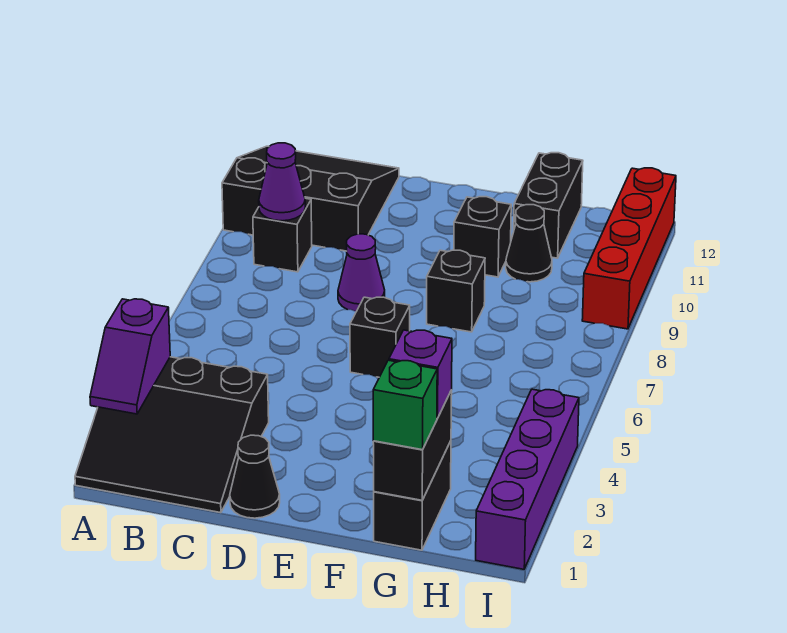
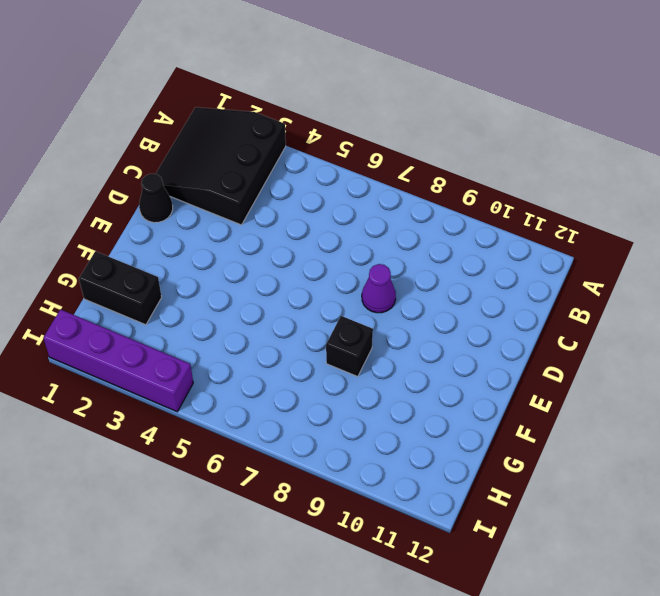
none -> black slope A10:C12 level 1 top 10
none -> black brick B9 level 1
none -> black brick E6 level 1

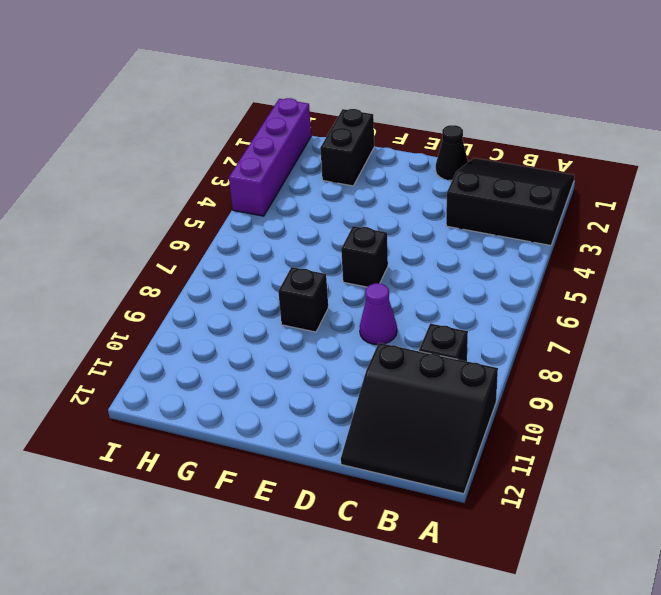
none -> black brick F10 level 1
none -> black cone G10 level 1
none -> black brick G11:G12 level 1

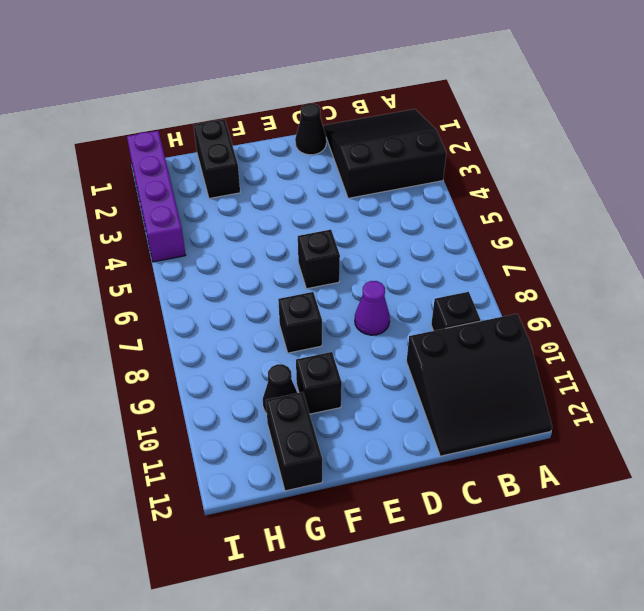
none -> red brick I9:I12 level 1
none -> purple slope A2:A3 level 2 top 3
none -> purple cone B9 level 2

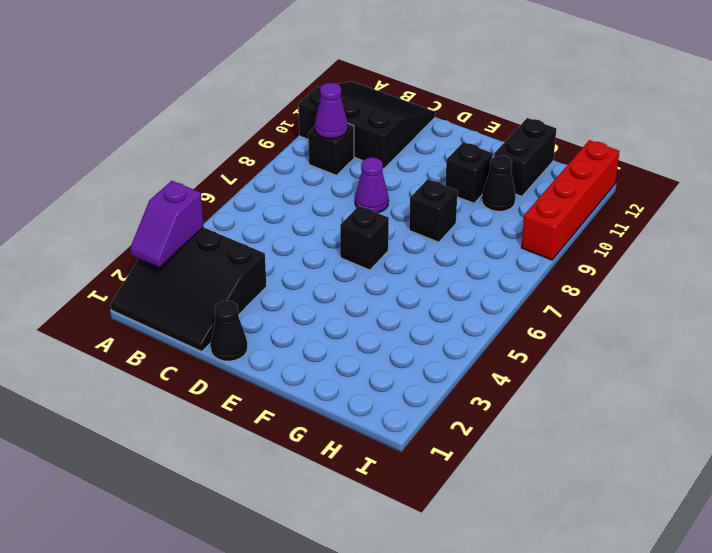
none -> black brick G1:G2 level 1
none -> purple brick I1:I4 level 1
none -> black brick G1:G2 level 2

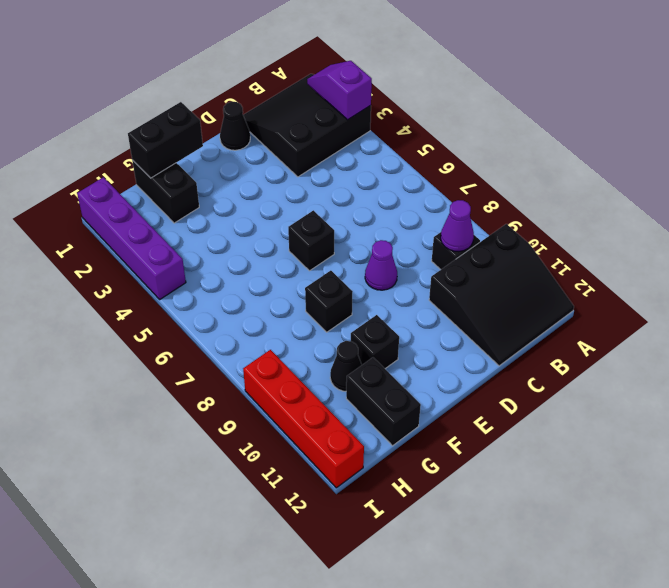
black brick F1:G1 level 2 -> black brick G1:G2 level 2
none -> green brick G1 level 3
none -> purple brick G2 level 3

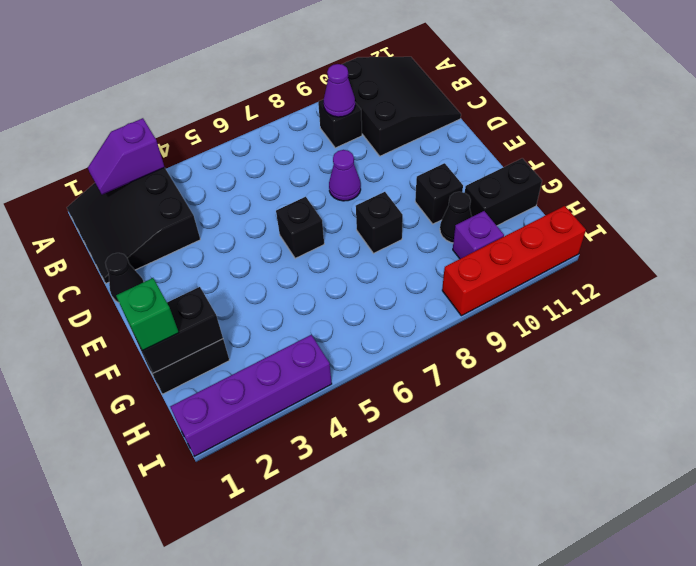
purple brick H10 level 1 -> purple brick G2 level 3

